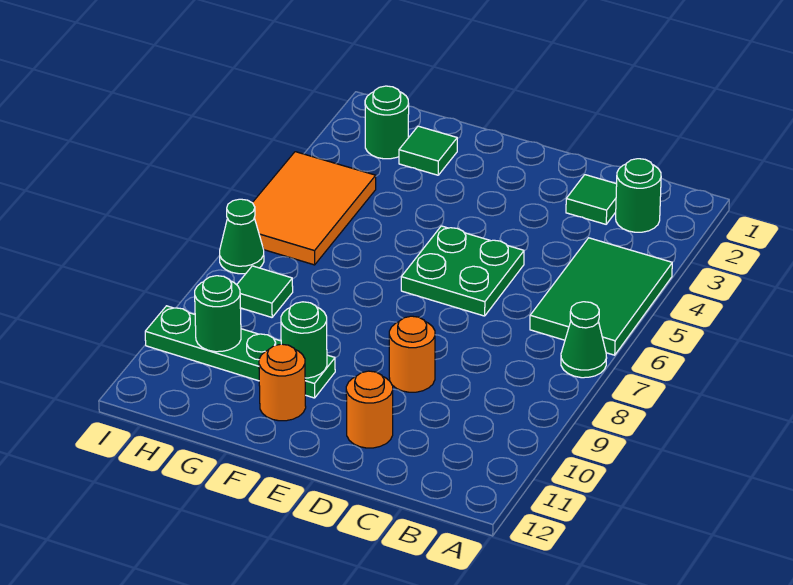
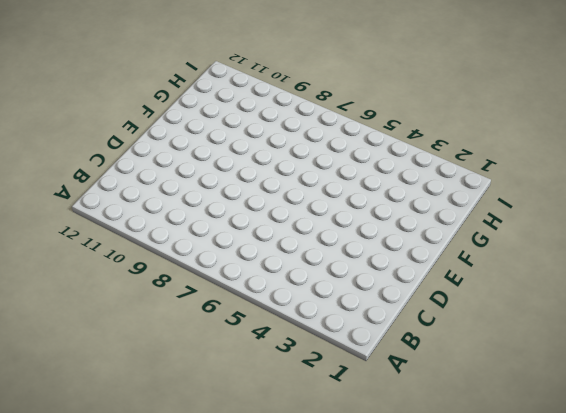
none -> green tile A4:B6 level 1
none -> green cone A7 level 1
none -> green round brick B2 level 1

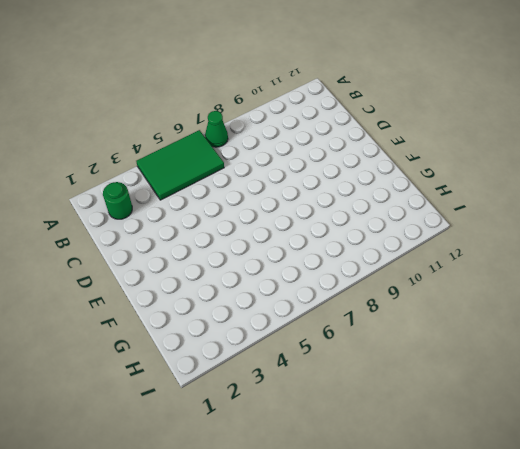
none -> green tile C2 level 1
none -> green plate D5:E6 level 1
none -> orange round brick D9 level 1

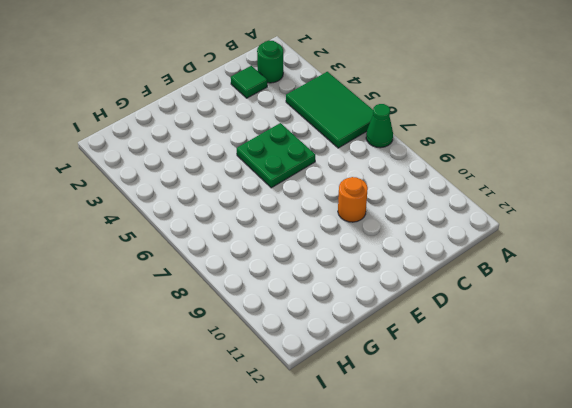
none -> orange round brick D11 level 1
none -> green plate F10:I10 level 1
none -> orange round brick F11 level 1

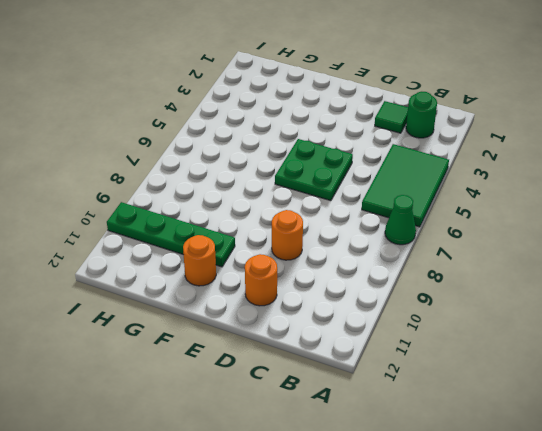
none -> green tile G2 level 1
none -> green round brick H2 level 1
none -> orange tile H4:I6 level 1

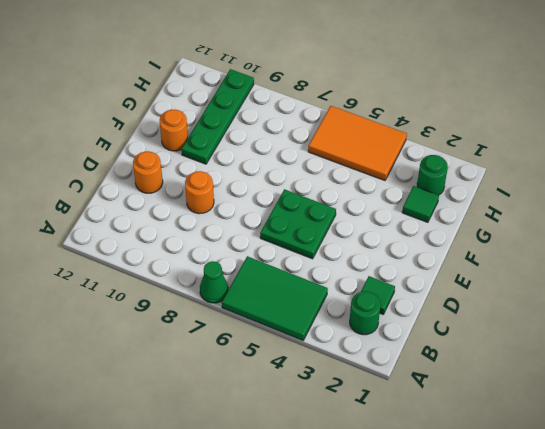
none -> green tile H8 level 1
none -> green cone I7 level 1
none -> green round brick F10 level 2

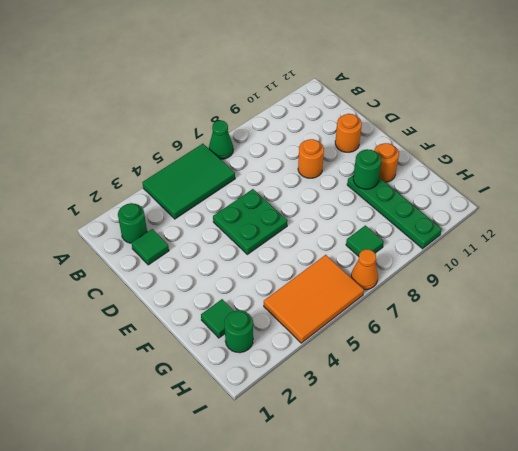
orange cone I7 level 1 -> green cone I7 level 1
none -> green round brick H10 level 2

